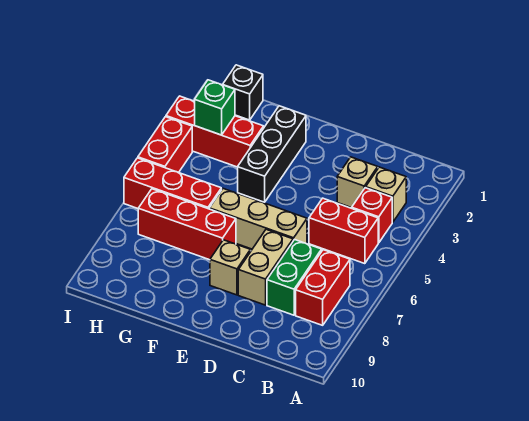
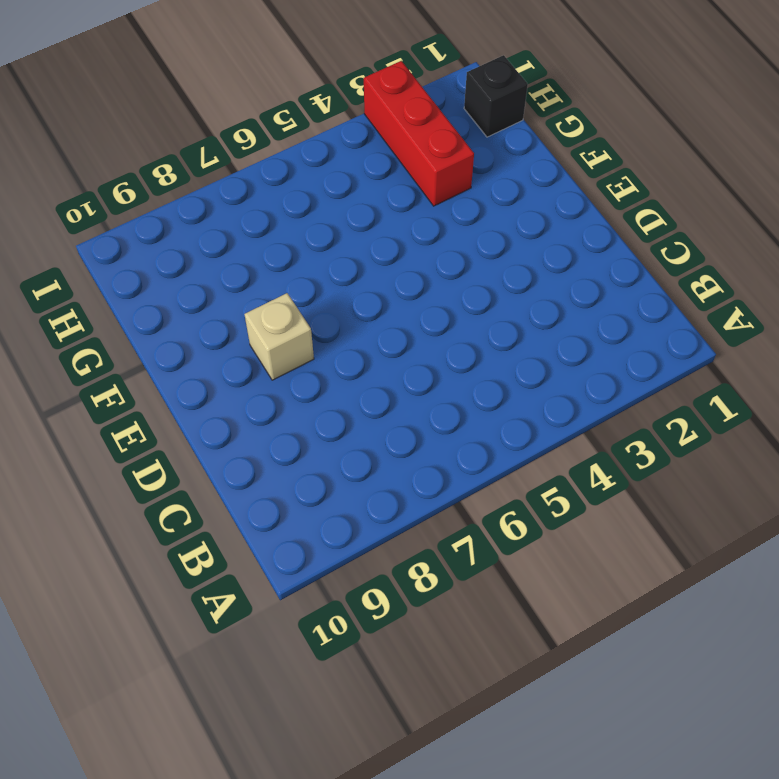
none -> tan brick B3 level 1
none -> red brick B4 level 1
none -> red brick B5:C5 level 1

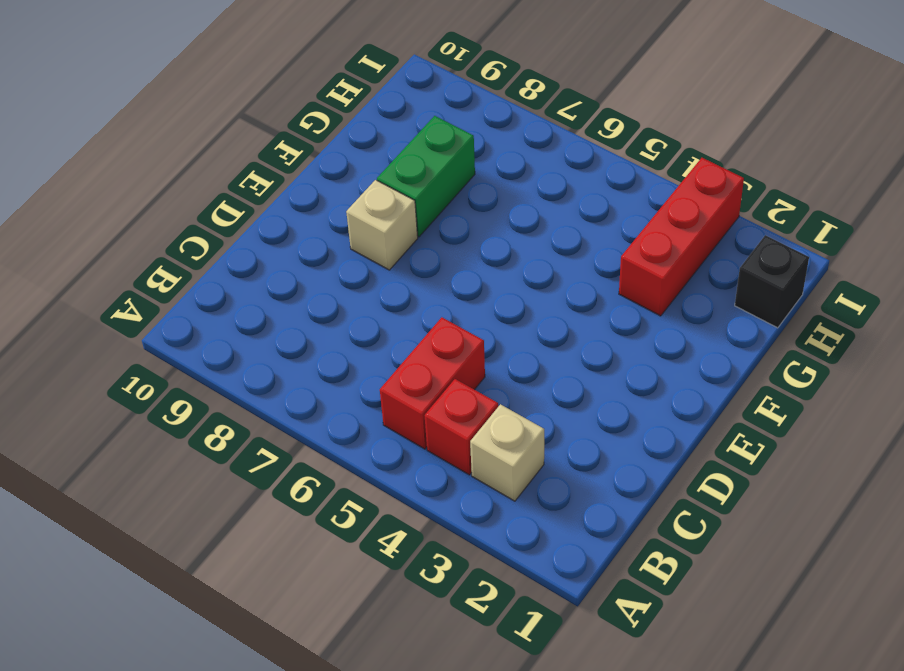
green brick F8:G8 level 1 -> green brick C7:C8 level 1
none -> red brick B7:B8 level 1
none -> tan brick C3 level 1
none -> tan brick D6:F6 level 1

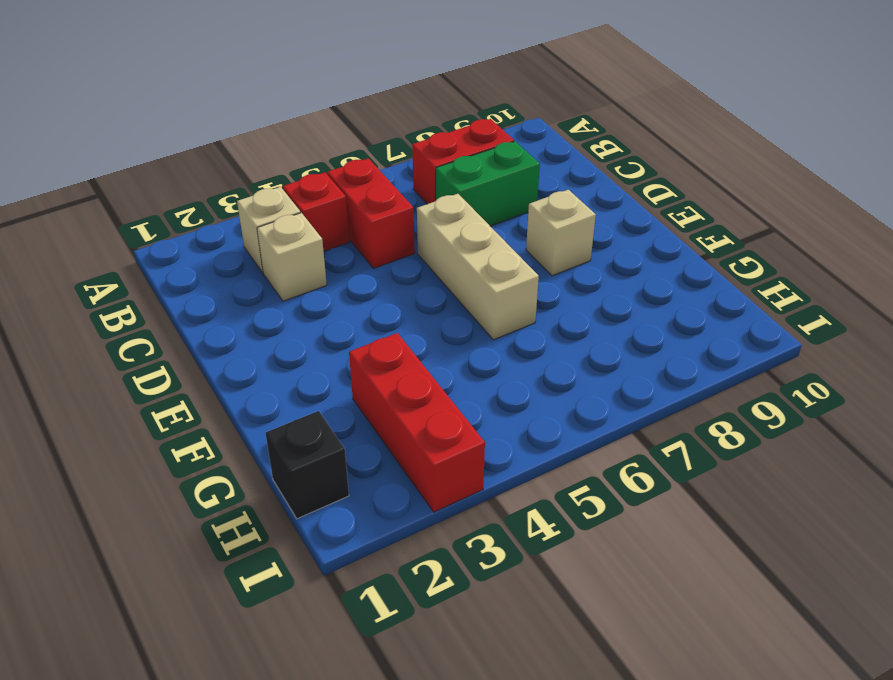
none -> tan brick D7:D8 level 1
none -> black brick F2:F4 level 1
none -> red brick F7:H7 level 1

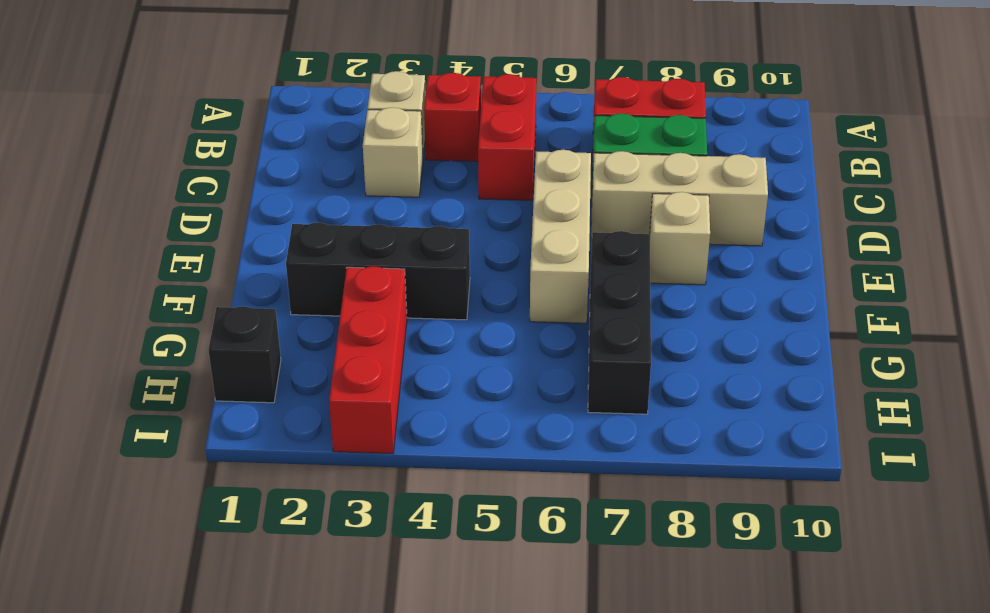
tan brick D7:D9 level 1 -> tan brick D7:D8 level 1
black brick F7:H7 level 1 -> red brick F7:H7 level 1
none -> red brick G6:I6 level 1
none -> red brick I4:I5 level 1
none -> green brick H3 level 2

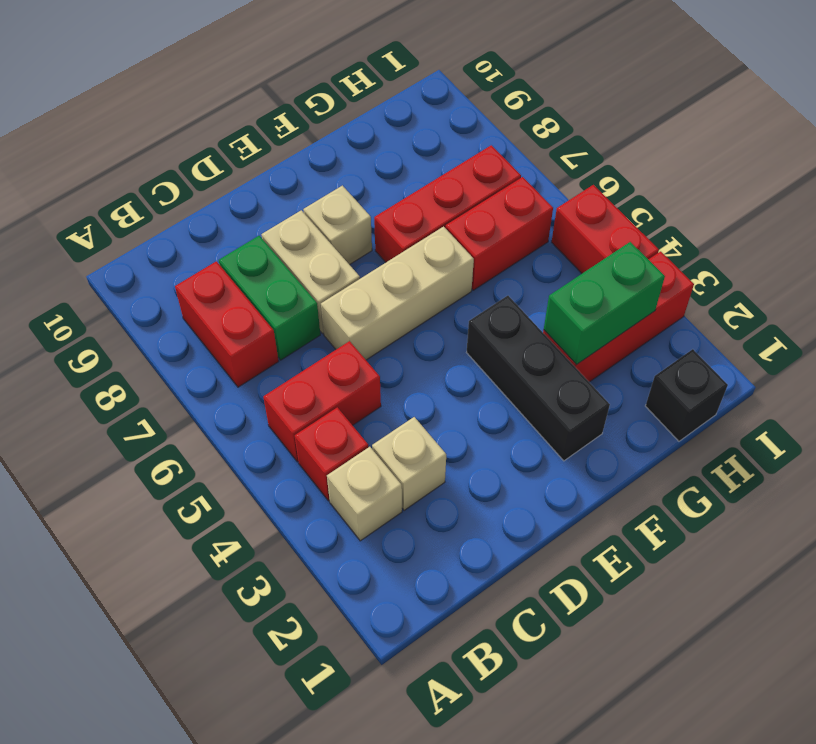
green brick G3:H3 level 2 -> green brick H3 level 2
red brick G6:H6 level 1 -> red brick G6:I6 level 1

